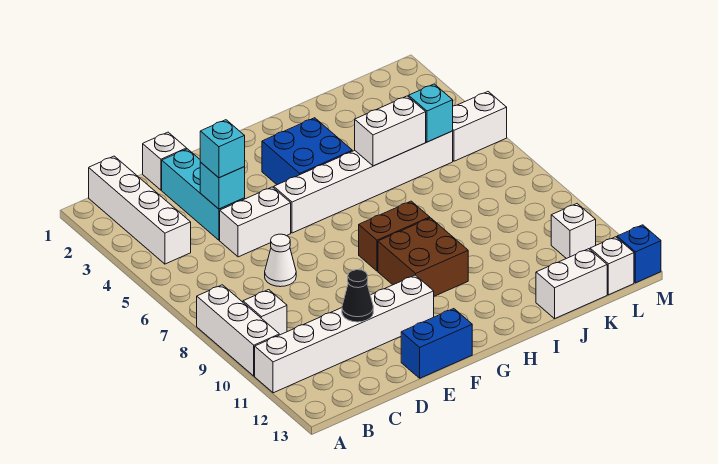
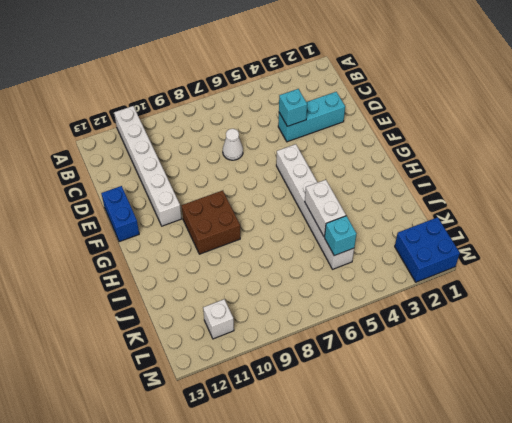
blue brick L1:M2 level 1 -> blue brick G3:H4 level 1
none -> white brick A8:A10 level 1
none -> white brick B1:B4 level 1
none -> white brick B9 level 1

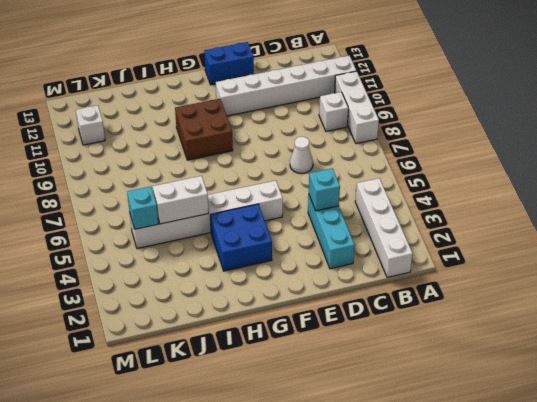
none -> white brick D1 level 1
none -> white brick D5:E5 level 1
none -> brown brick G8:H8 level 1

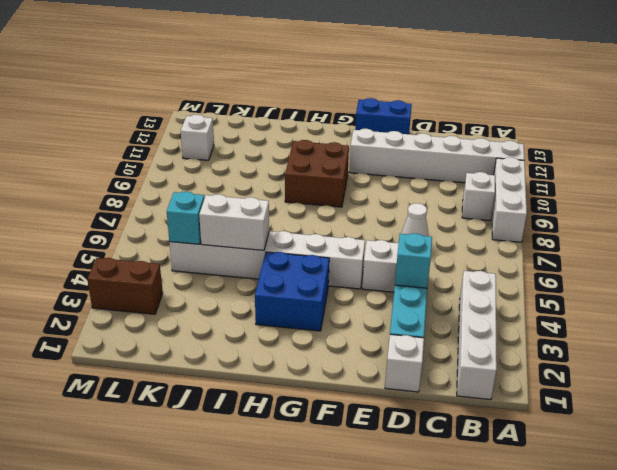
brown brick L3:M3 level 1 -> brown brick G8:H8 level 1
none -> white brick J13:K13 level 1
none -> white brick L5:M5 level 1
none -> white brick L13 level 1

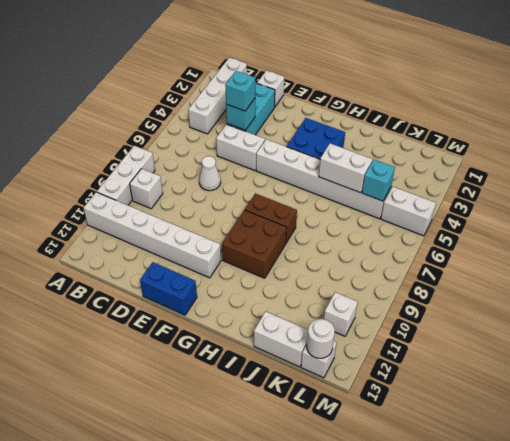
white round brick L13 level 2 -> none
none -> blue brick M13 level 1
none -> black cone D11 level 2

